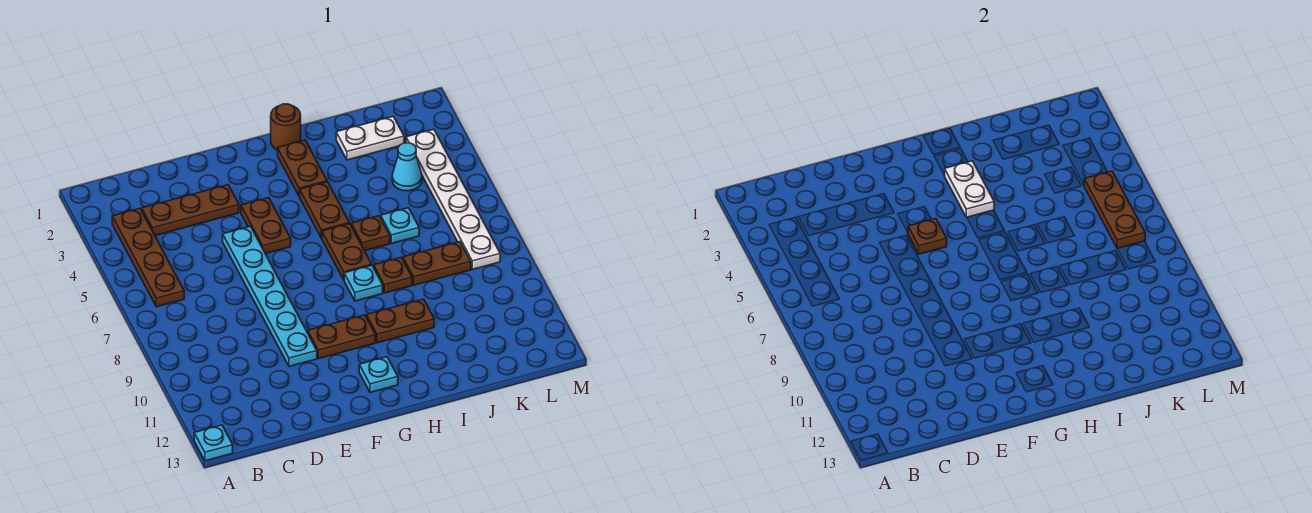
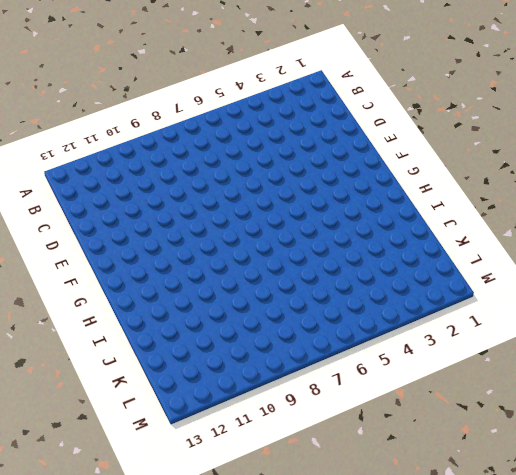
none -> cyan plate A13 level 1
none -> brown plate B3:B6 level 1
none -> brown plate C3:E3 level 1

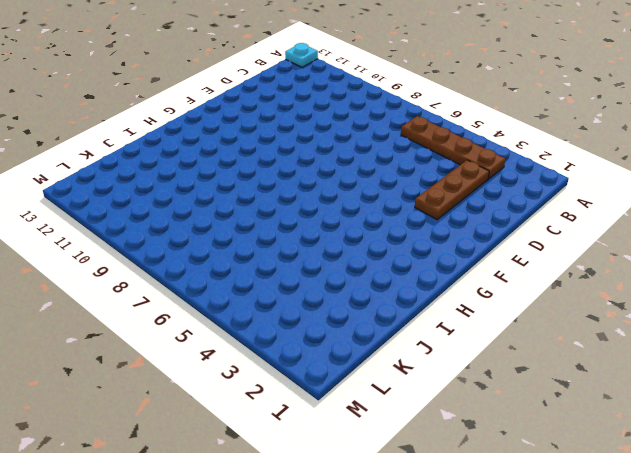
none -> cyan plate E5:E10 level 1
none -> brown plate F4:F5 level 1
none -> brown plate F10:G10 level 1

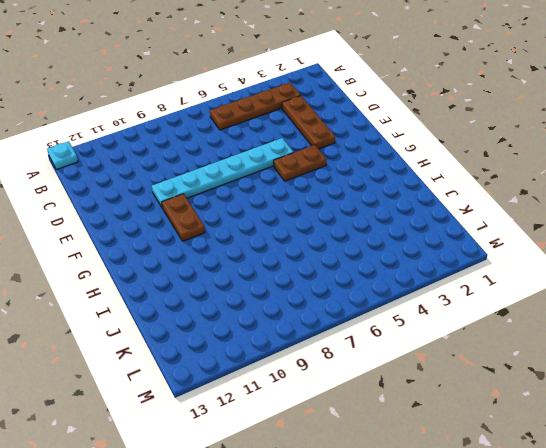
none -> cyan plate G12 level 1
none -> brown round brick H1 level 1
none -> brown plate H2:H3 level 1

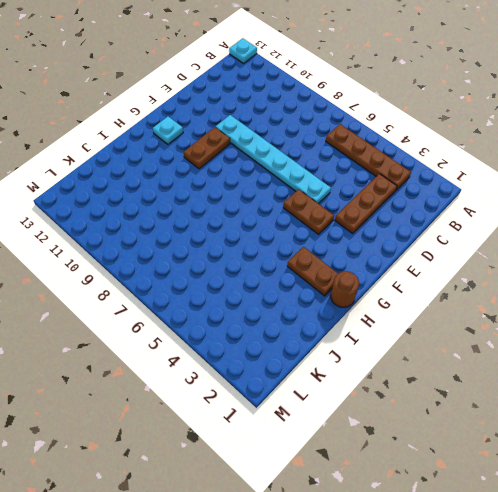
none -> brown plate H4:H5 level 1
none -> brown plate H6:H7 level 1
none -> cyan plate H8 level 1

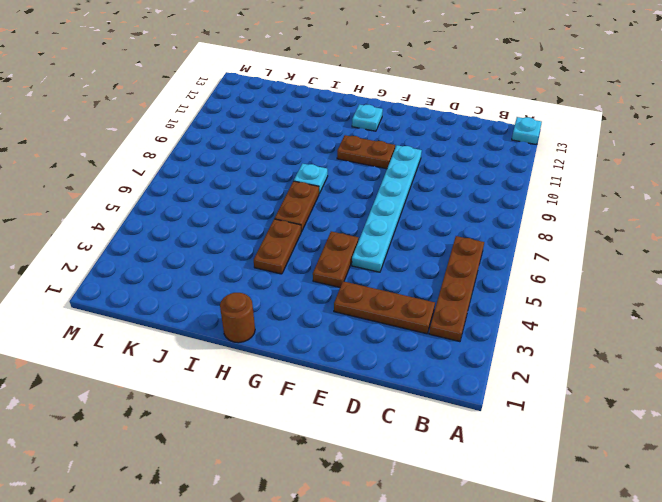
none -> brown plate H2:H3 level 1
none -> brown plate H10:I10 level 1
none -> brown plate I6 level 1

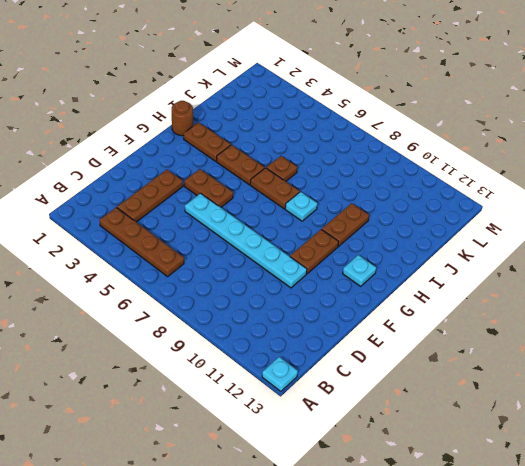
none -> brown plate I8 level 1
none -> white plate J2:K2 level 1
none -> cyan plate J6 level 1

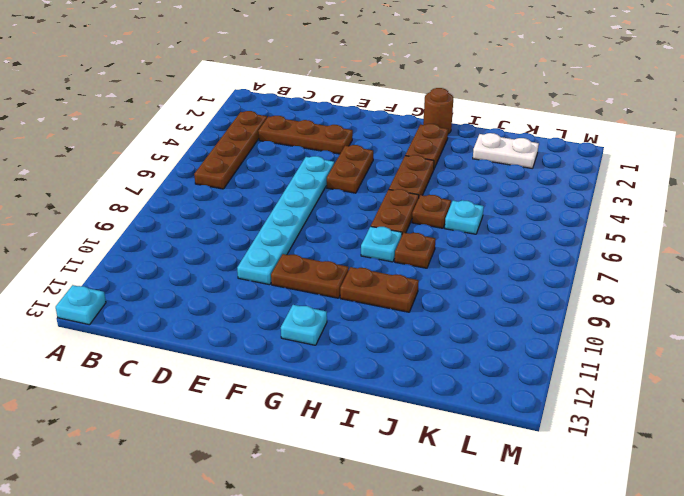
none -> brown plate J8:K8 level 1
none -> cyan cone K4 level 1
none -> white plate L3:L8 level 1

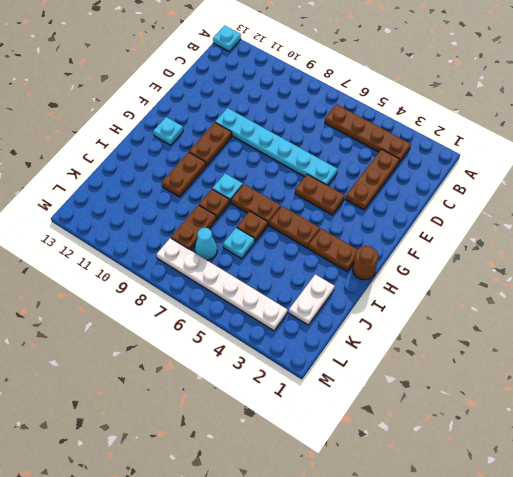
cyan cone K7 level 1 -> cyan cone K4 level 1
none -> brown plate F5 level 2
none -> white plate H3:H4 level 2
none -> brown plate L5:L7 level 2

